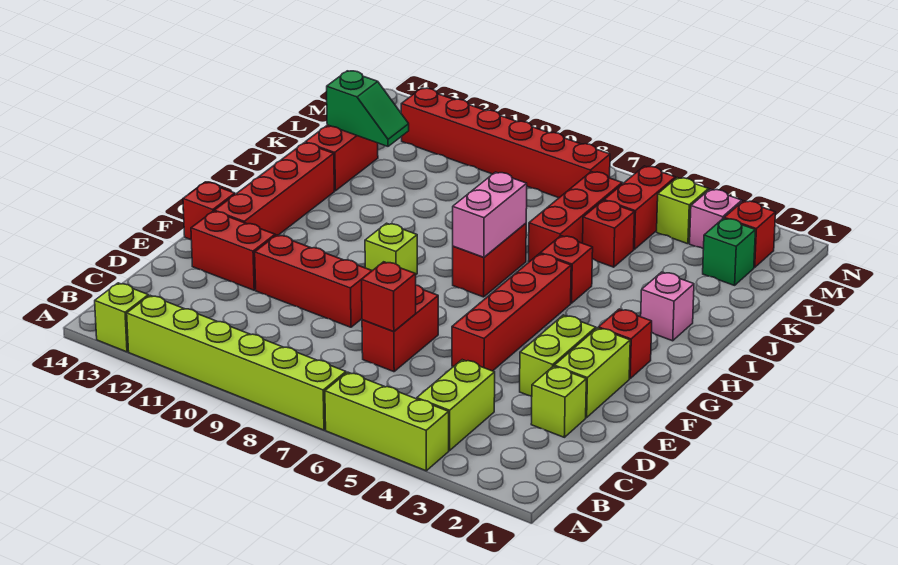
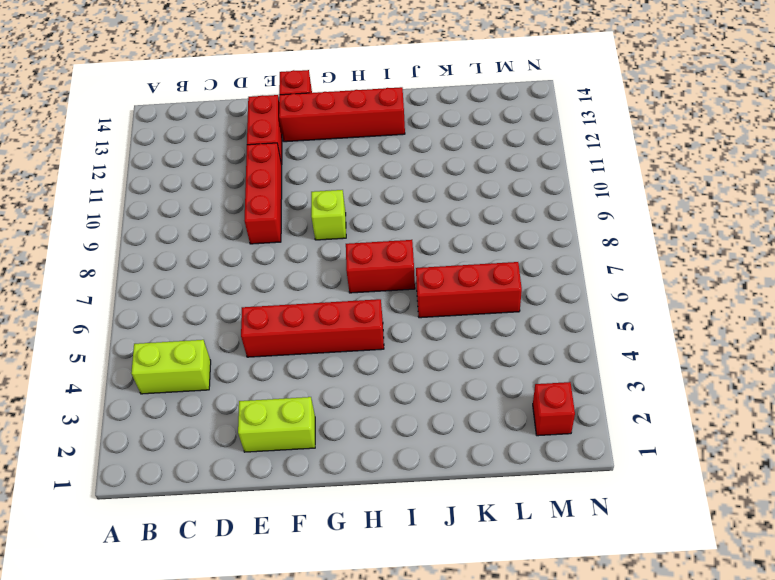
none -> lime brick A4:A6 level 1
none -> lime brick A7:A12 level 1
none -> lime brick A13 level 1
none -> lime brick D2 level 1

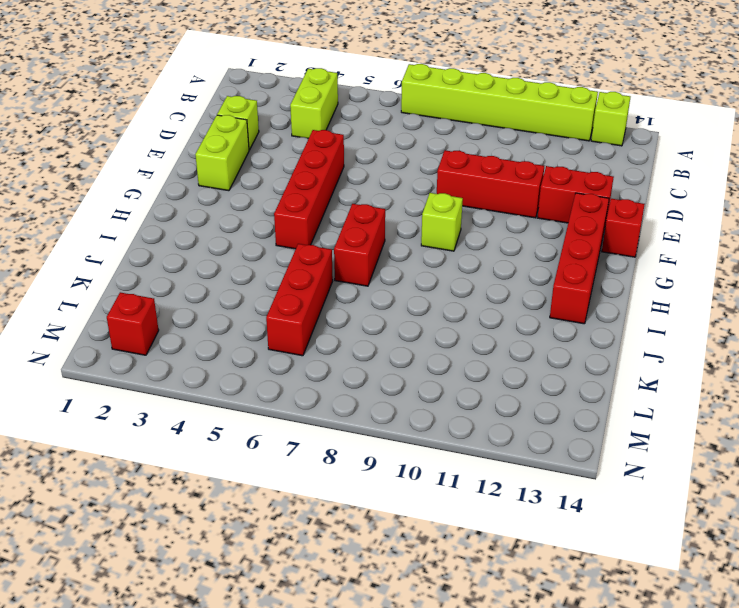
none -> lime brick A4:A6 level 1
none -> red brick D7:E7 level 1
none -> lime brick E3:F3 level 1
none -> red brick G2 level 1

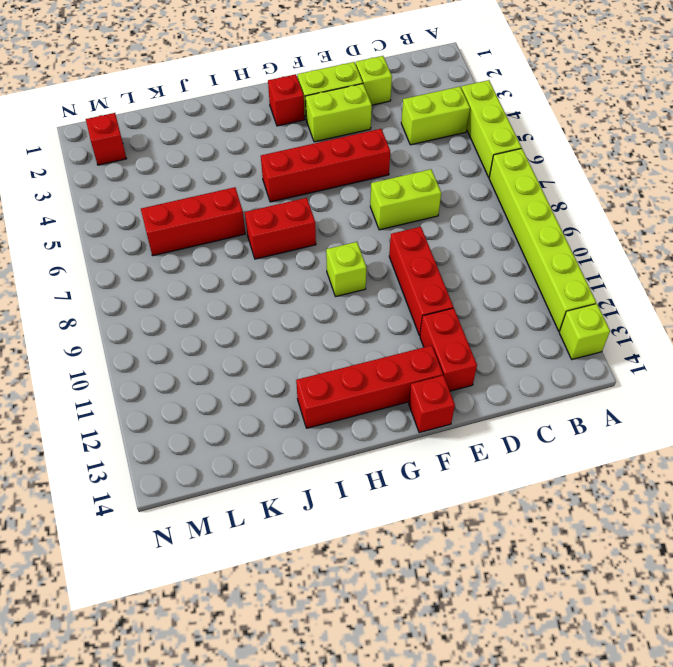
lime brick D7:E7 level 1 -> red brick D7:E7 level 1
none -> pink brick I2 level 1
none -> red brick I5 level 1
none -> red brick J13:K13 level 1
none -> red brick K5 level 1

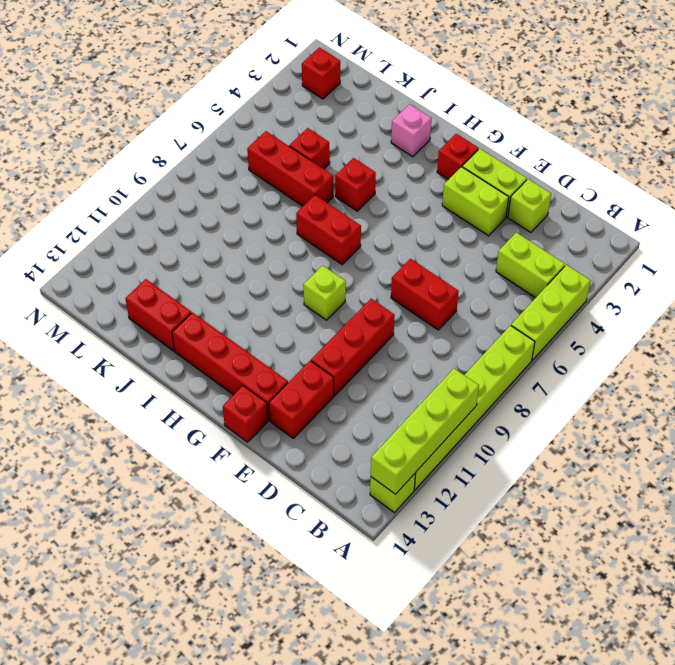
lime brick A10:A13 level 2 -> none
none -> red brick E5:H5 level 1
none -> green brick L2 level 1
none -> red brick L5:M5 level 1
none -> pink brick M3 level 1

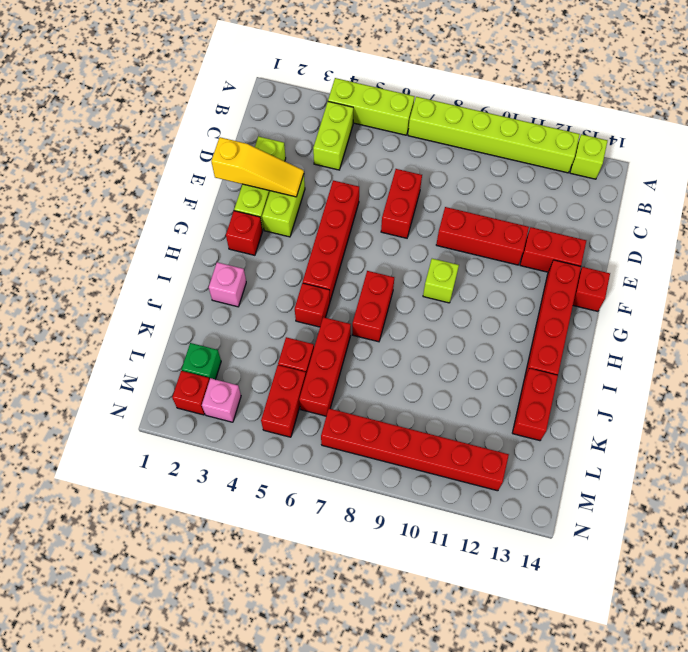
yellow slope E1:E3 level 2 top 1 -> none
none -> lime brick M4 level 1
none -> red brick D7 level 2
none -> pink brick H7:I7 level 2
none -> green slope K12:K13 level 2 top 13

